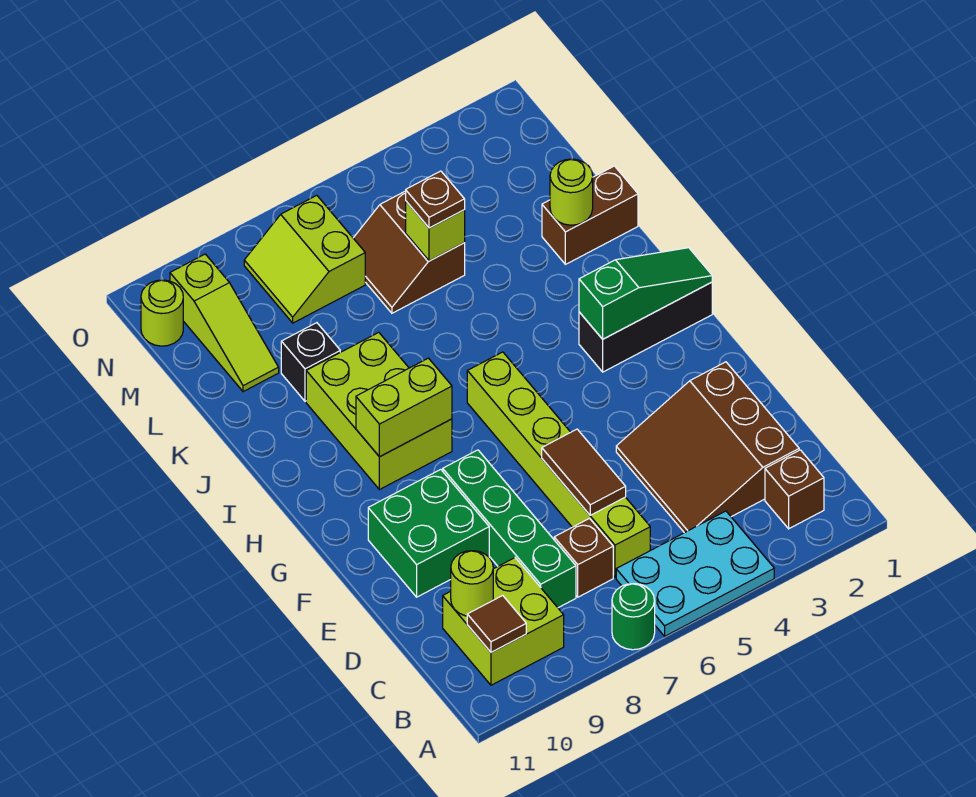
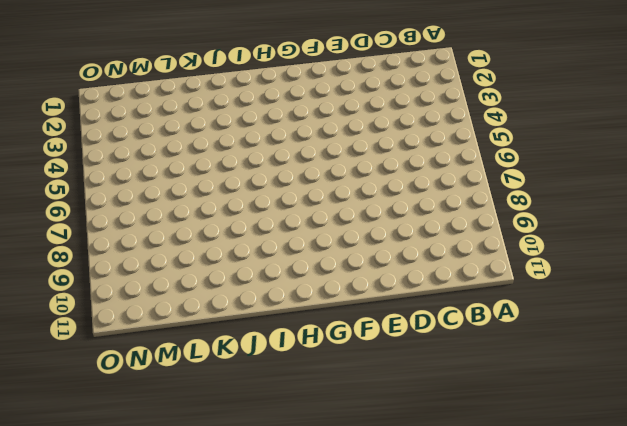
none -> cyan plate A4:B6 level 1
none -> green round brick A7 level 1
none -> brown brick B2 level 1

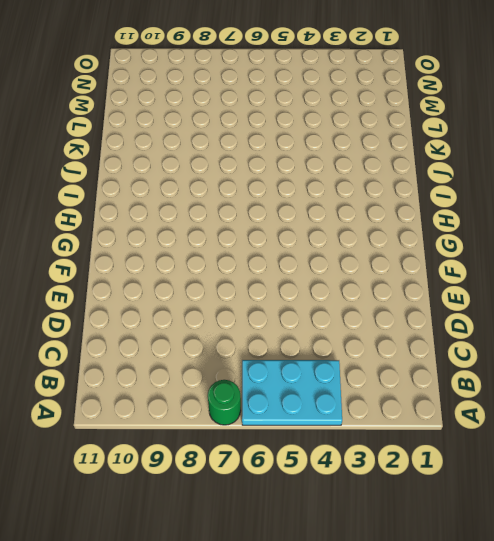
none -> brown brick B2 level 1
none -> lime brick B9:C10 level 1
none -> brown slope C2:E4 level 1 top 2

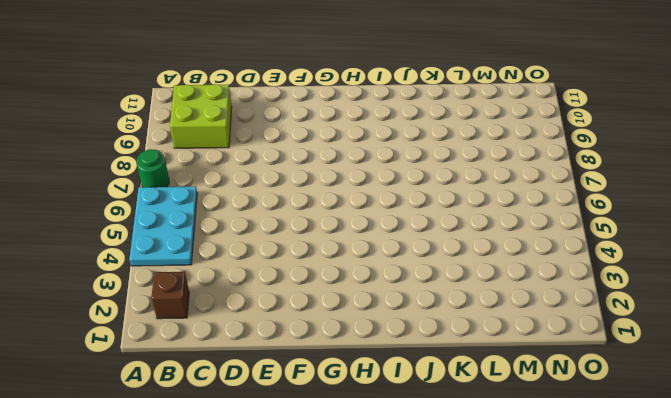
none -> brown slope C2:E4 level 1 top 2
none -> lime brick C6:H6 level 1
none -> brown brick C7 level 1

